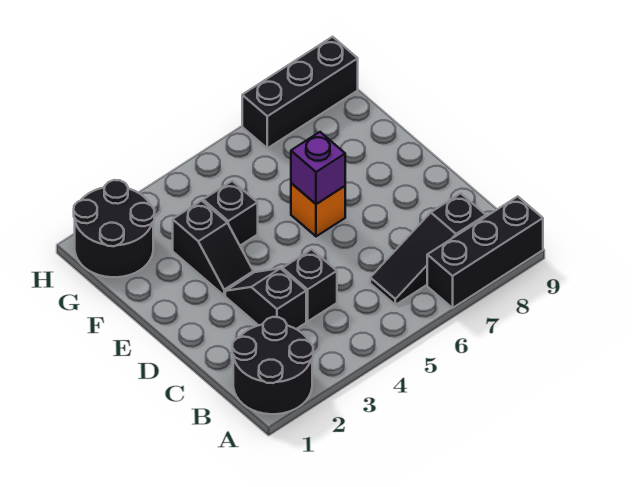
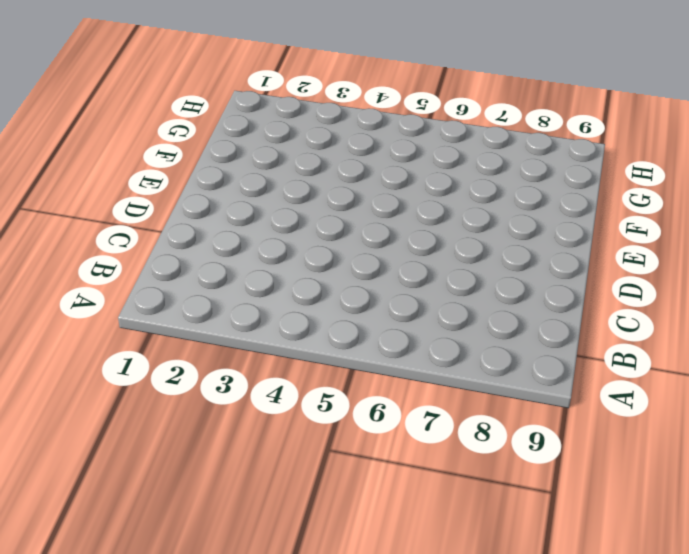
none -> black round brick A1:B2 level 1
none -> black brick A7:A9 level 1

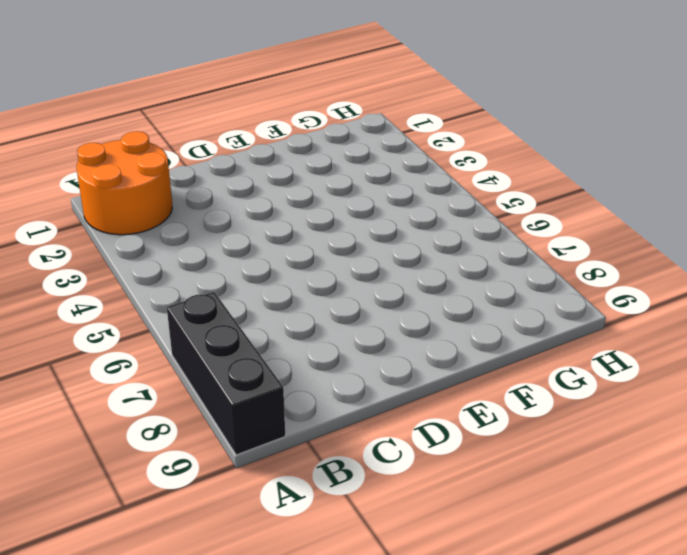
orange round brick A1:B2 level 1 -> black round brick A1:B2 level 1
none -> black slope B6:B8 level 1 top 8
none -> black slope C3:D3 level 1 top C

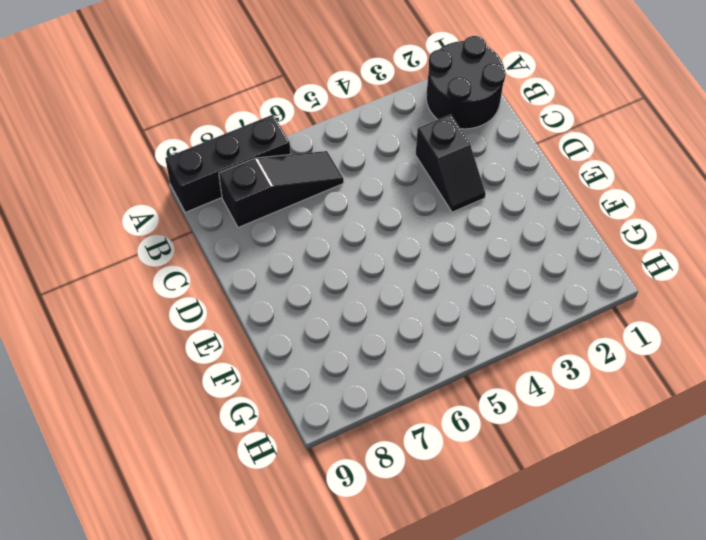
none -> black brick C4 level 1
none -> black slope E3:F3 level 1 top F

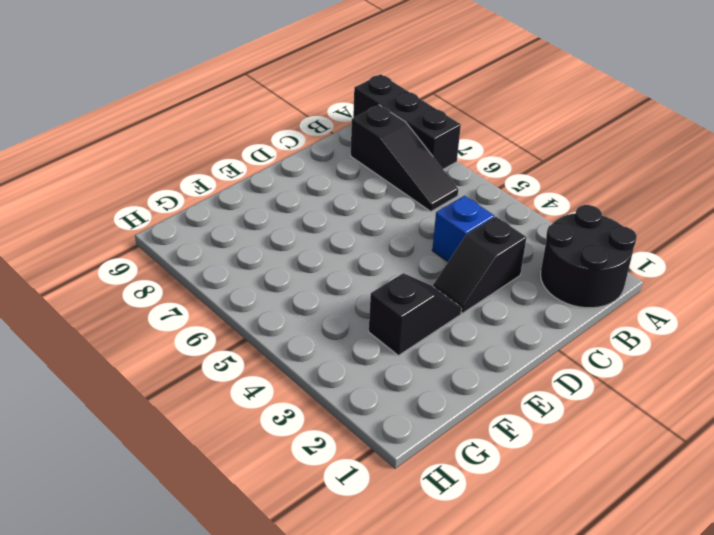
blue brick C4 level 1 -> black brick C4 level 1
none -> orange brick E6 level 1
none -> black brick F4 level 1

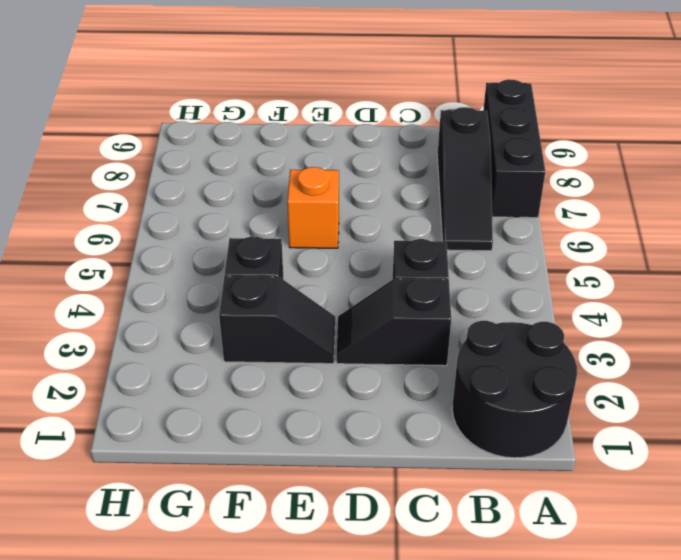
none -> black round brick G1:H2 level 1
none -> black brick H7:H9 level 1

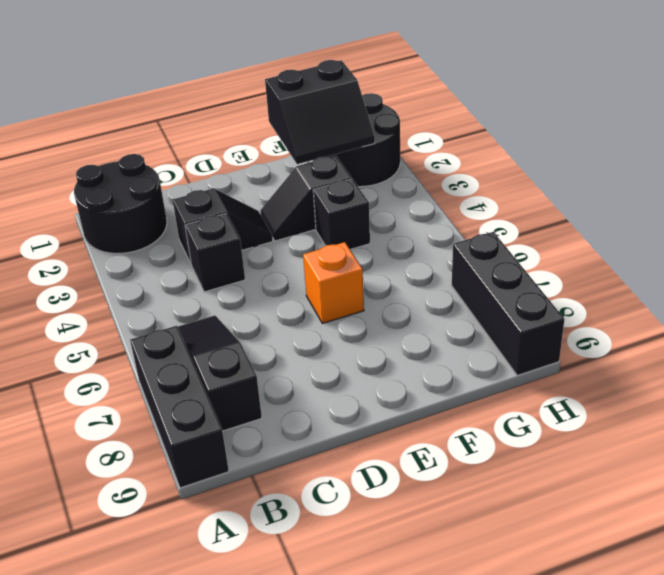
black slope F1:G2 level 2 top 1 -> none
none -> purple brick E6 level 2

